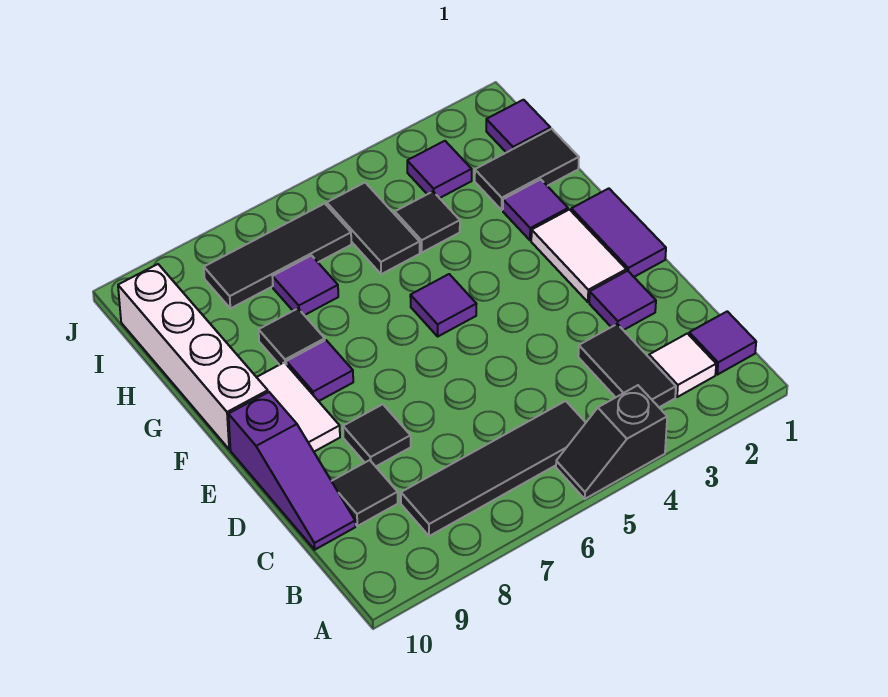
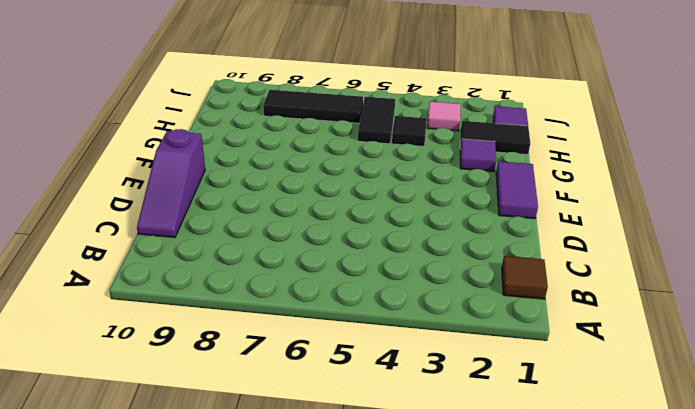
brown tile B1 level 1 -> purple tile B1 level 1
pink tile I3 level 1 -> purple tile I3 level 1
none -> black slope A4:A5 level 1 top 4
none -> white tile B2 level 1
none -> black tile B3:C3 level 1

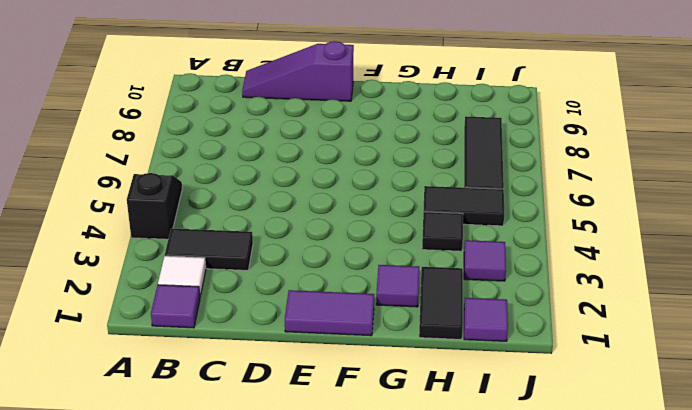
none -> black tile B5:B8 level 1
none -> black tile C9 level 1
none -> purple tile D2 level 1

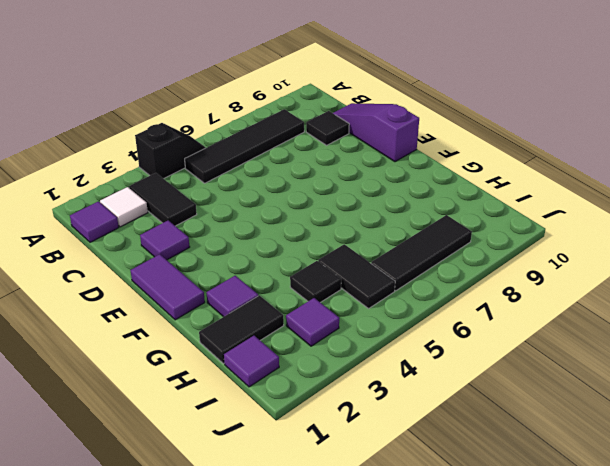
none -> black tile D8 level 1
none -> white tile E2:F2 level 1
none -> white tile E9:F9 level 1

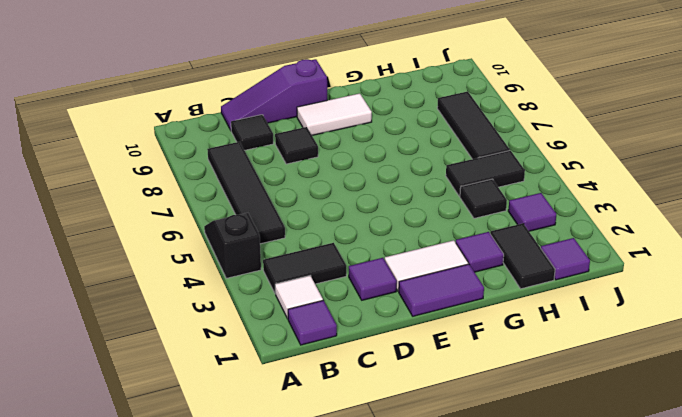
none -> purple tile F5 level 1
none -> purple tile F8 level 1
none -> white brick F10:I10 level 1

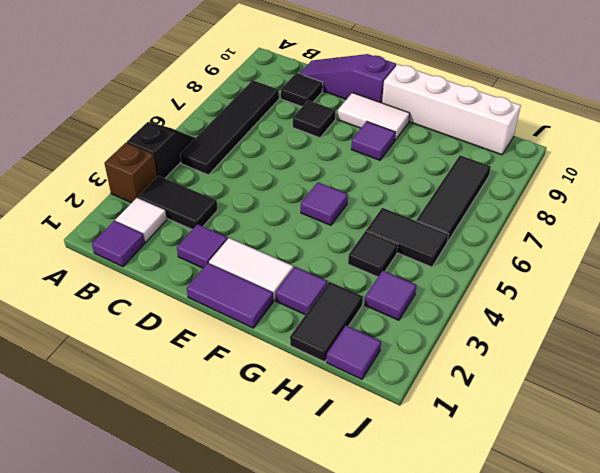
brown brick A3 level 1 -> none
none -> black tile G8 level 1
none -> purple tile H7 level 1

